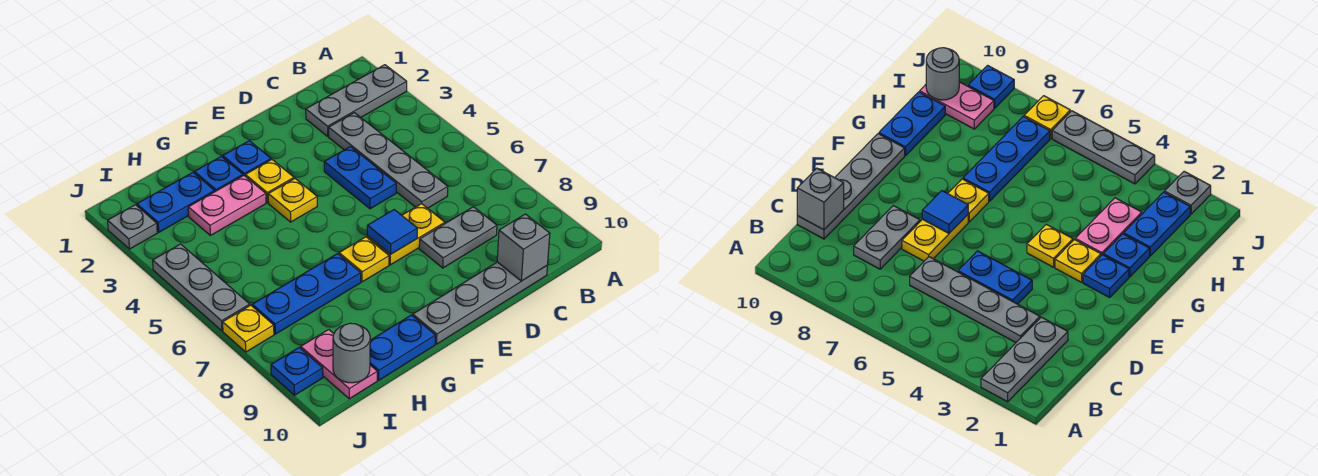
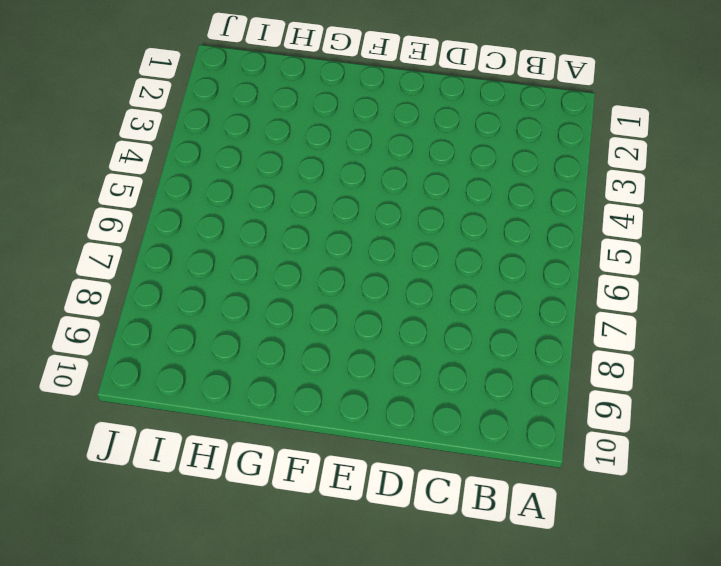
none -> grey plate A2:C2 level 1
none -> grey plate C3:C6 level 1
none -> grey plate C8:D8 level 1

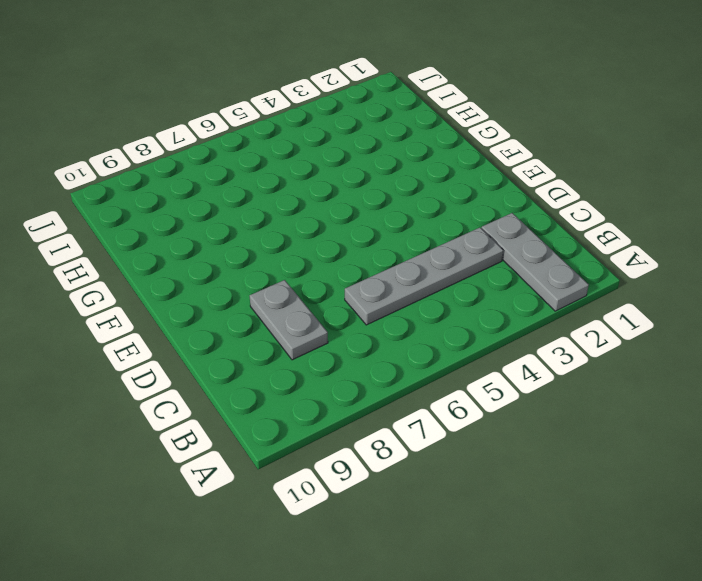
none -> grey plate C10:F10 level 1
none -> blue plate D4:D5 level 1
none -> yellow plate D7:E7 level 1

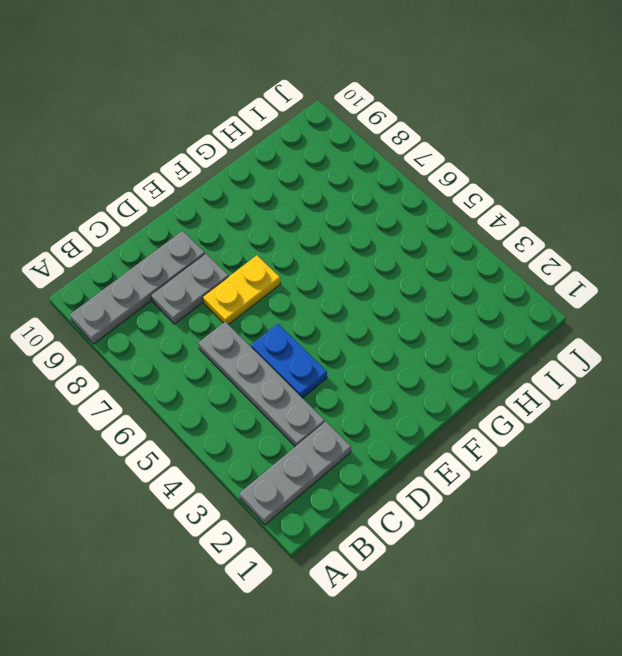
grey plate A9:D9 level 1 -> grey plate C10:F10 level 1
none -> blue plate F2 level 1
none -> yellow plate F3 level 1
none -> yellow plate F4 level 1

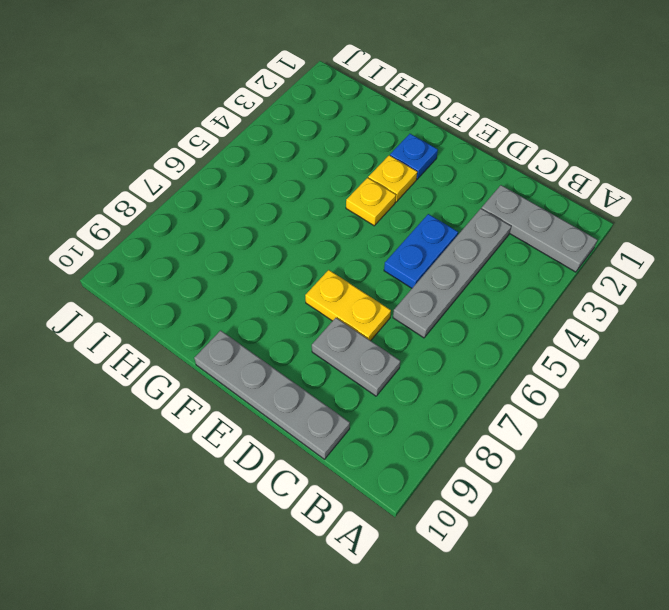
none -> yellow plate F7 level 1
none -> blue plate G2 level 1
none -> pink plate G3:H3 level 1

